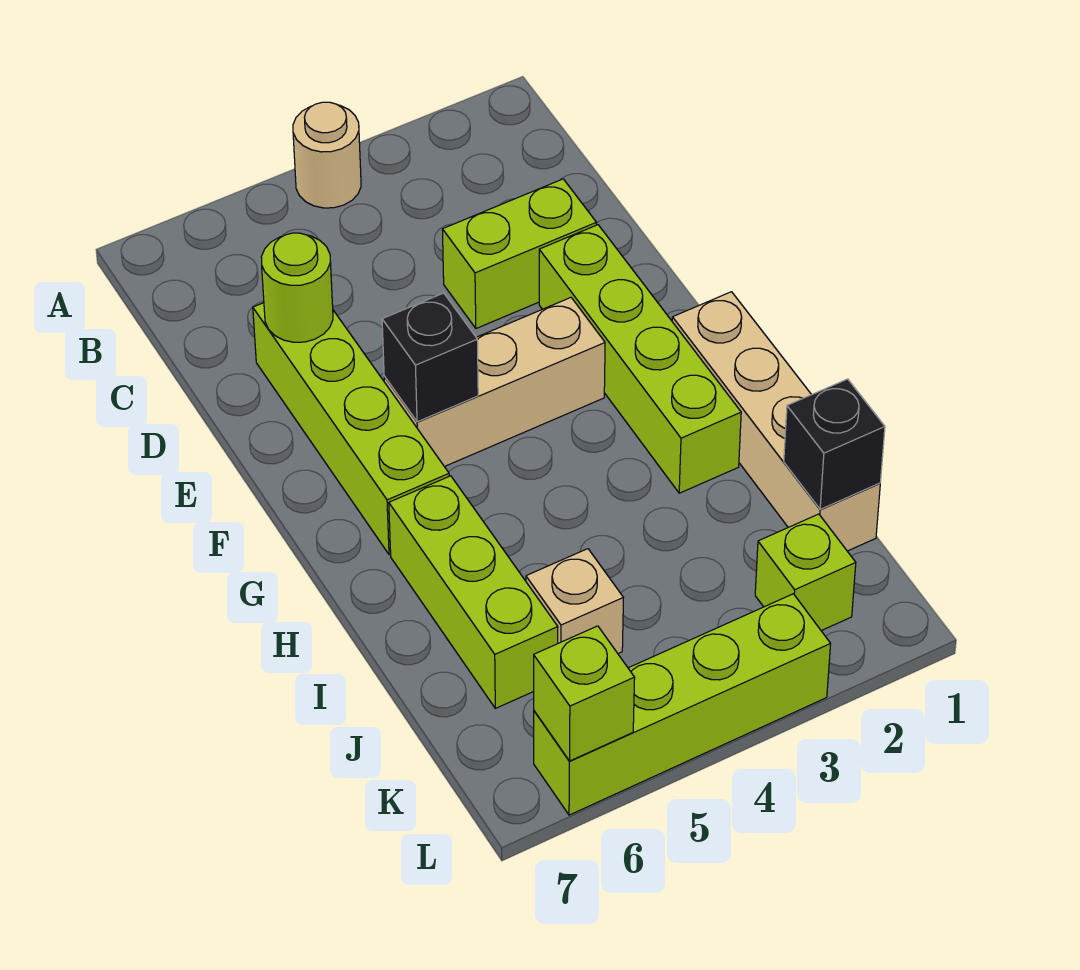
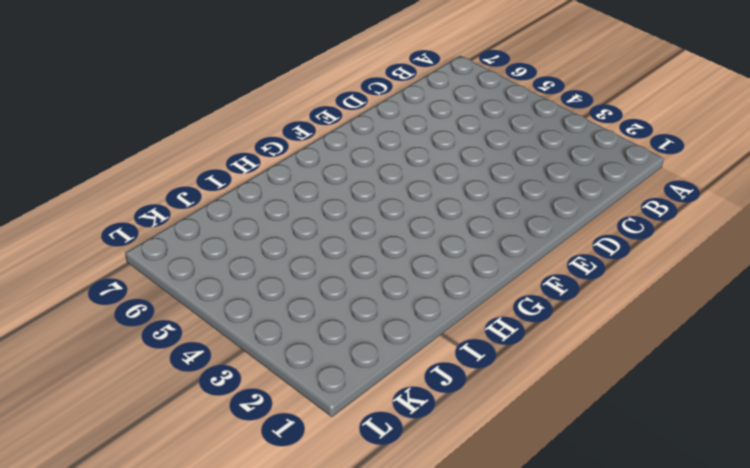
none -> tan round brick A4 level 1
none -> lime brick D2:D3 level 1
none -> lime brick D6:G6 level 1

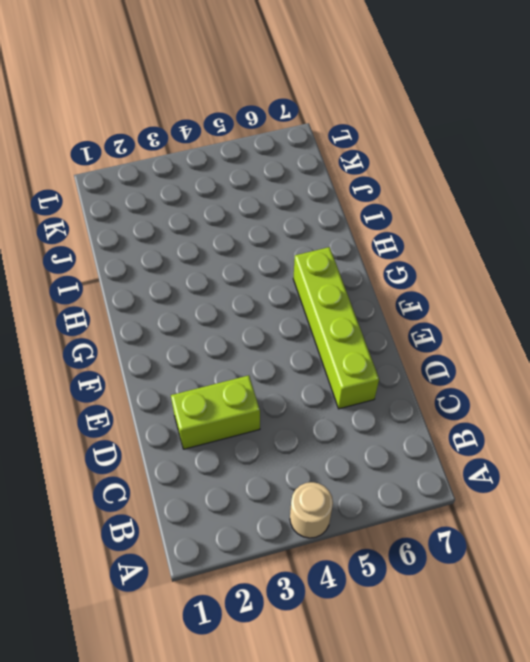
none -> lime brick E2:H2 level 1
none -> tan brick F3:F5 level 1
none -> tan brick G1:J1 level 1

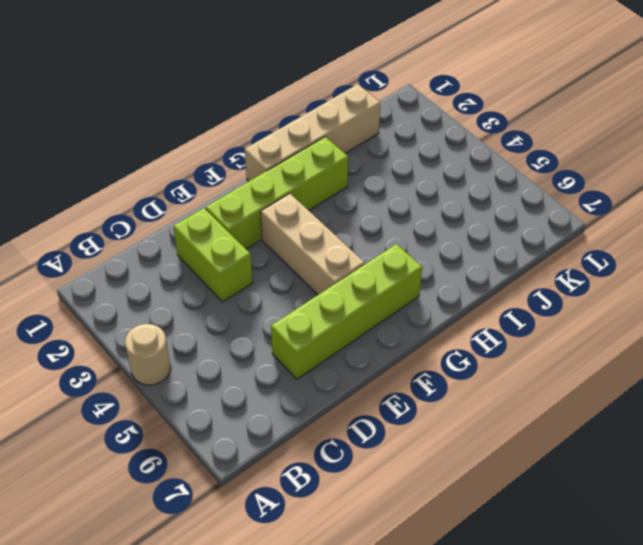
none -> lime brick H6:J6 level 1
none -> tan brick J5 level 1
none -> lime brick K2 level 1

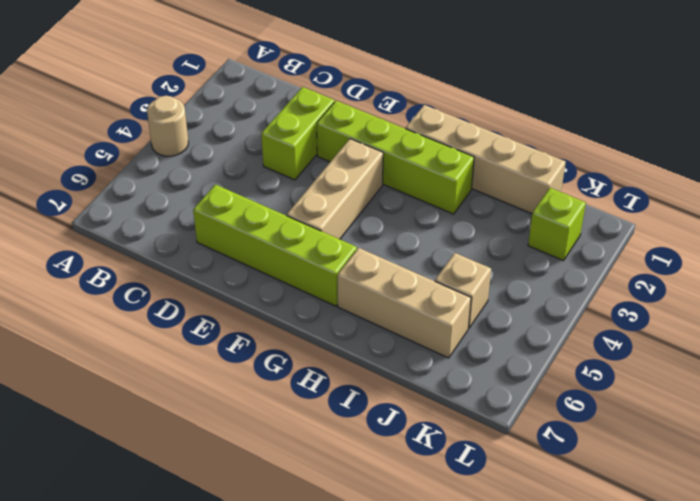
tan brick H6:J6 level 1 -> lime brick H6:J6 level 1
none -> lime brick L3:L6 level 1
none -> lime round brick D6 level 2
none -> black brick F5 level 2

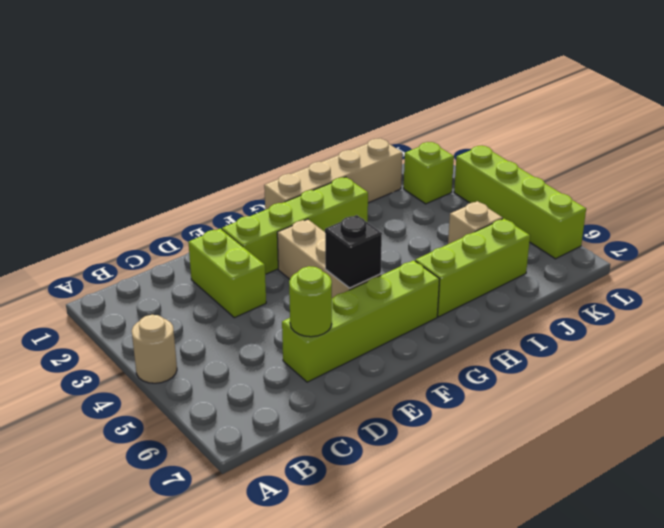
none -> black brick J1 level 2
none -> lime brick L6 level 2

